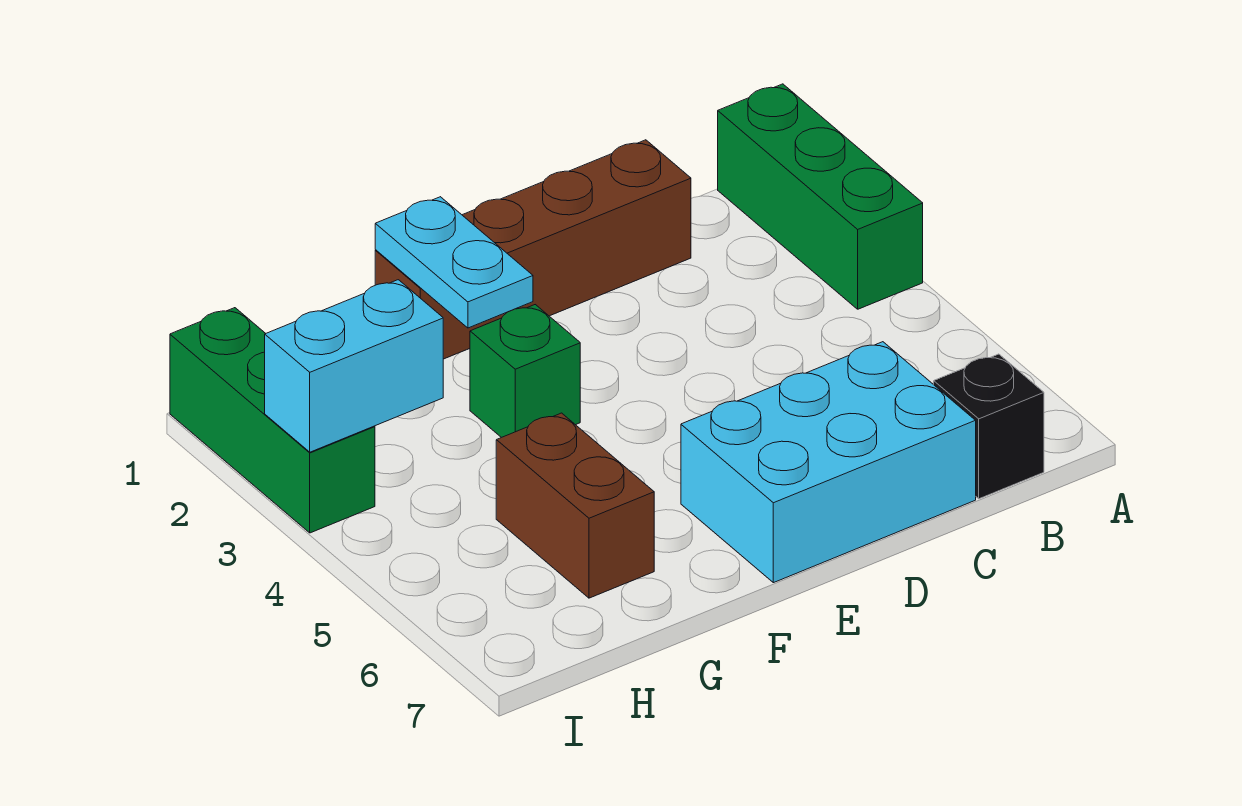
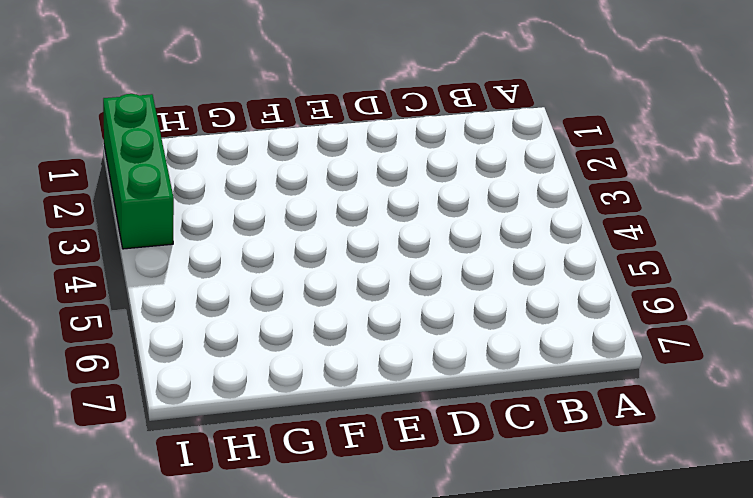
none -> green brick A1:A3 level 1
none -> black brick B7 level 1

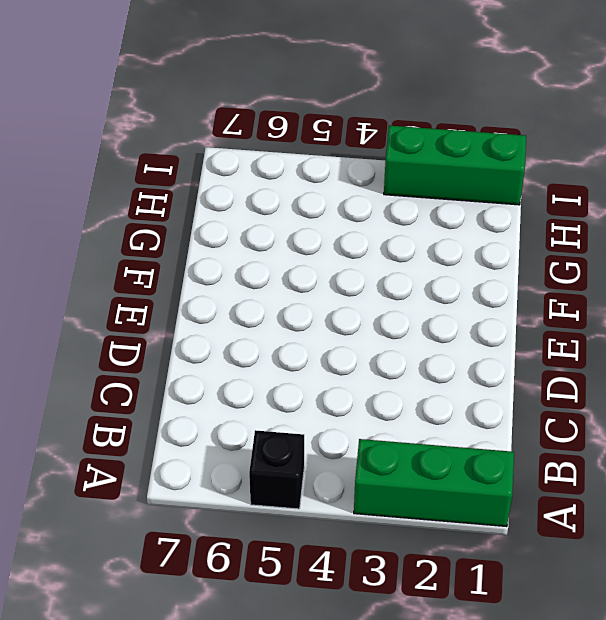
black brick A5 level 1 -> black brick B7 level 1
none -> brown brick C1:F1 level 1
none -> cyan brick C6:E7 level 1

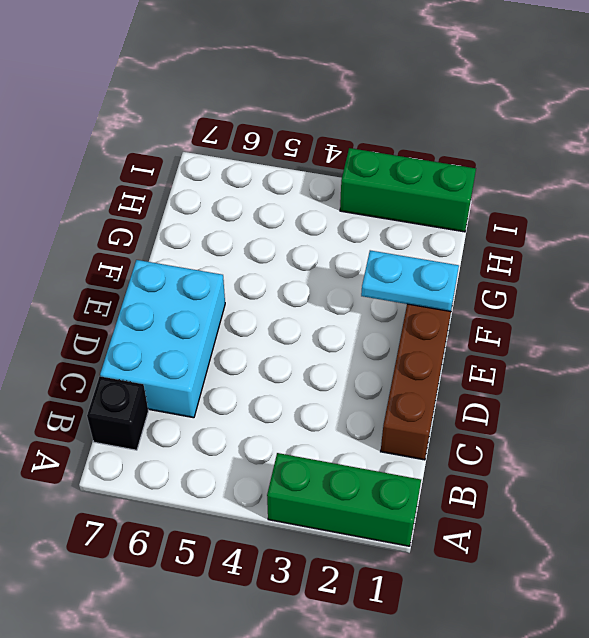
none -> green brick F3 level 1
none -> brown brick G5:G6 level 1

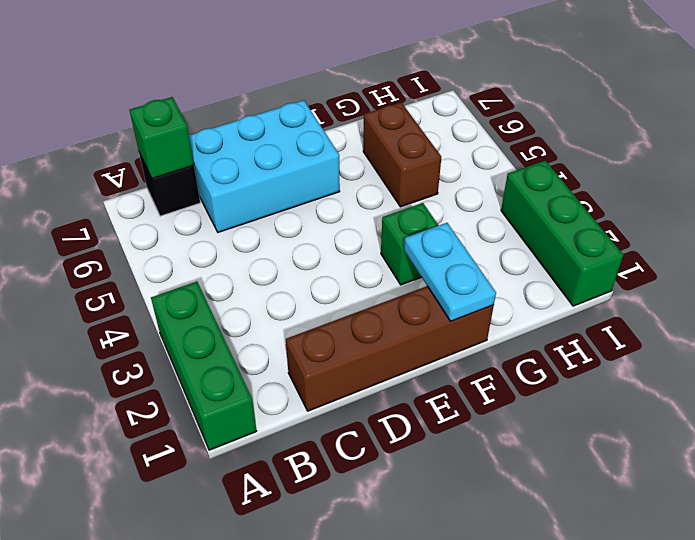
green brick B7 level 2 -> none
none -> cyan brick H3:I3 level 2

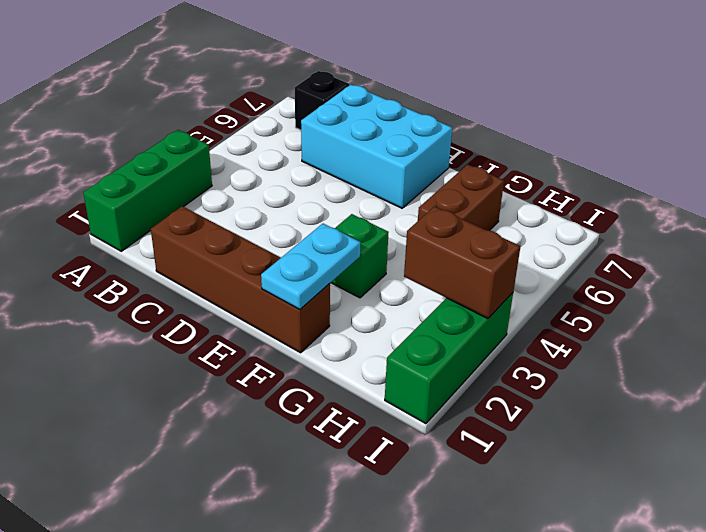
brown brick H3:I3 level 2 -> cyan brick H3:I3 level 2

